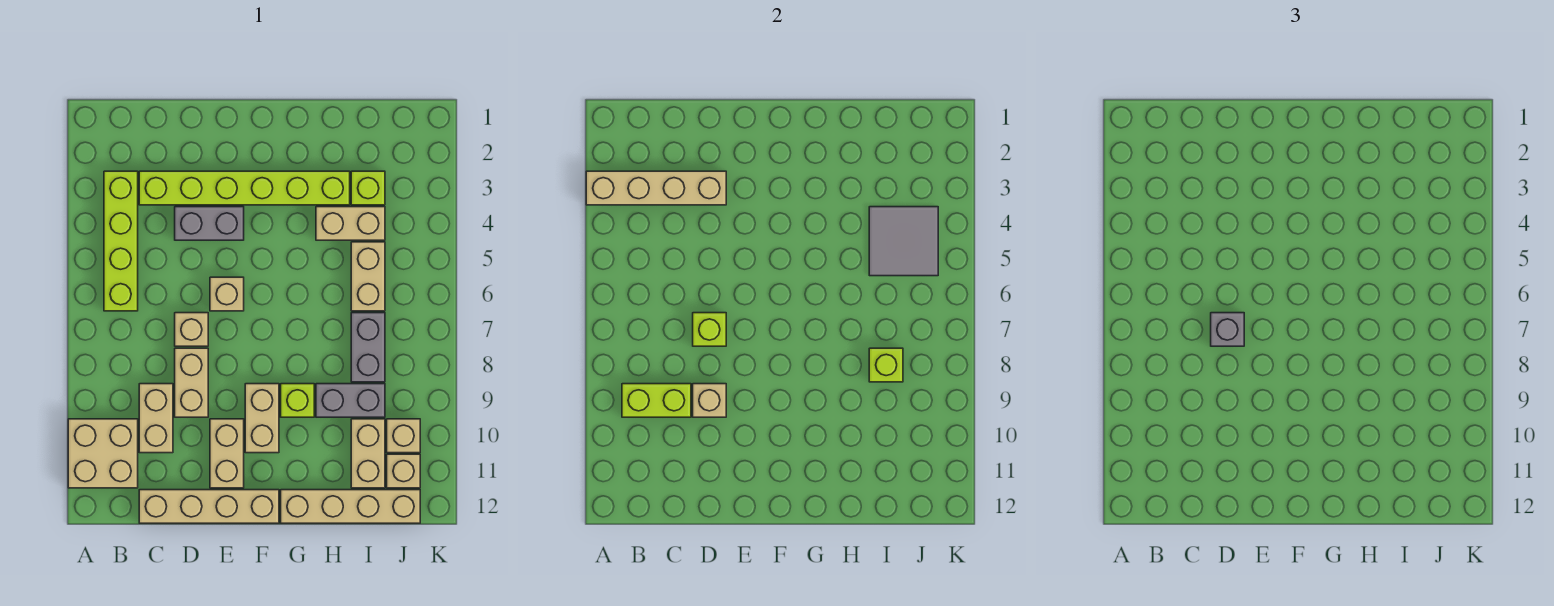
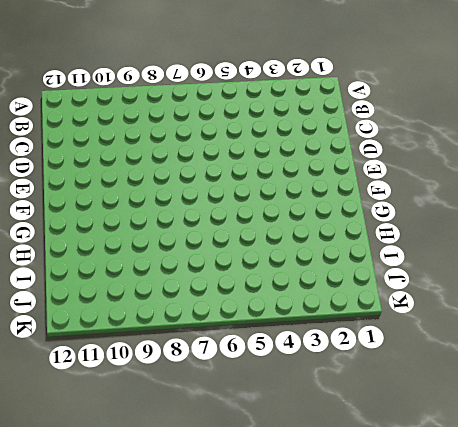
none -> tan brick A10:B11 level 1
none -> lime brick B3:B6 level 1
none -> lime brick C3:H3 level 1

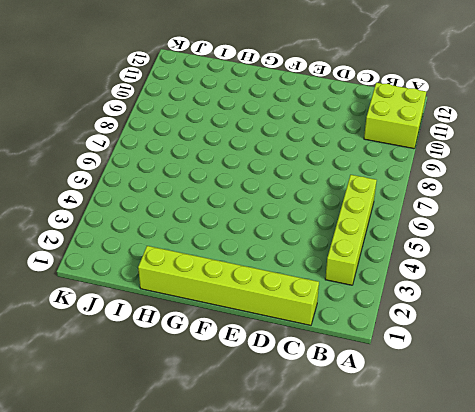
lime brick A10:B11 level 1 -> tan brick A10:B11 level 1
lime brick C1:H1 level 1 -> lime brick C3:H3 level 1
none -> tan brick C9:C10 level 1
none -> tan brick C12:F12 level 1
none -> grey brick D4:E4 level 1

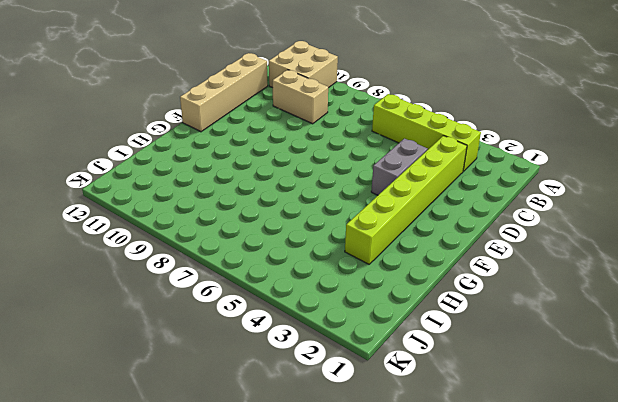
none -> tan brick D7 level 1
none -> tan brick D8:D9 level 1
none -> tan brick E6 level 1

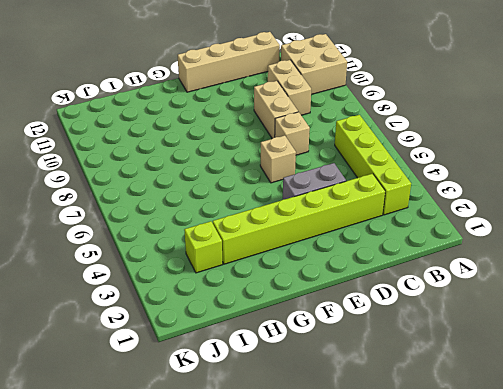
none -> tan brick E10:E11 level 1
none -> tan brick F9:F10 level 1
none -> lime brick G9 level 1

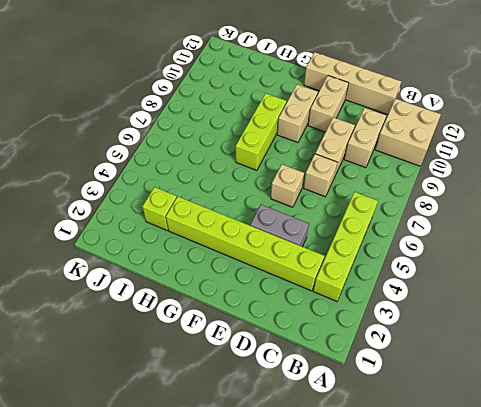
lime brick G7:G9 level 1 -> lime brick G9 level 1
none -> tan brick G12:J12 level 1
none -> tan brick H4:I4 level 1
none -> grey brick H9:I9 level 1

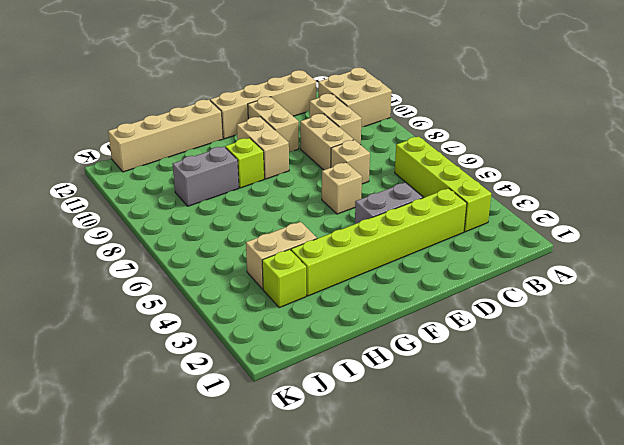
none -> tan brick I5:I6 level 1
none -> grey brick I7:I8 level 1
none -> tan brick I10:I11 level 1

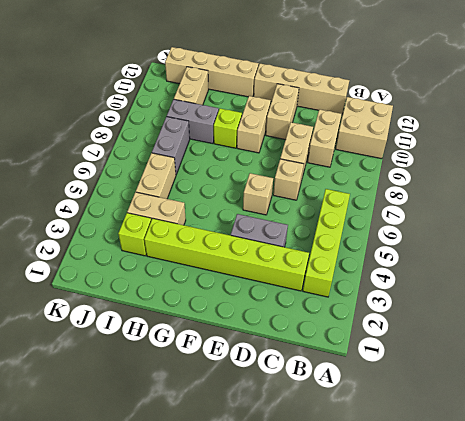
none -> tan brick J10 level 1
none -> tan brick J11 level 1
none -> tan brick A3:D3 level 2

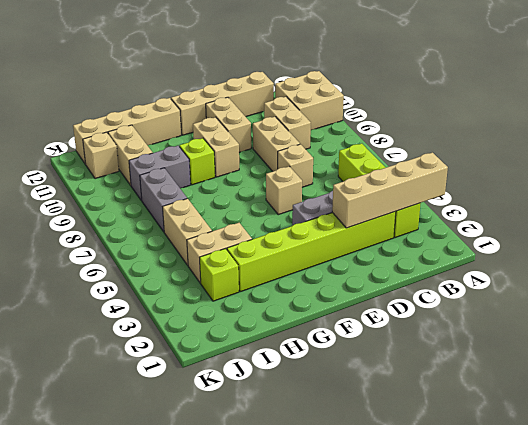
none -> tan brick J10 level 1
none -> lime brick B9:C9 level 2
none -> lime brick D7 level 2

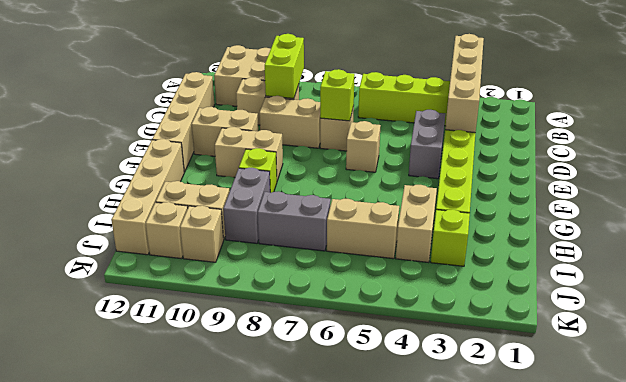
none -> tan brick D9 level 2
none -> grey tile I4:J5 level 2
none -> lime brick I8 level 2

